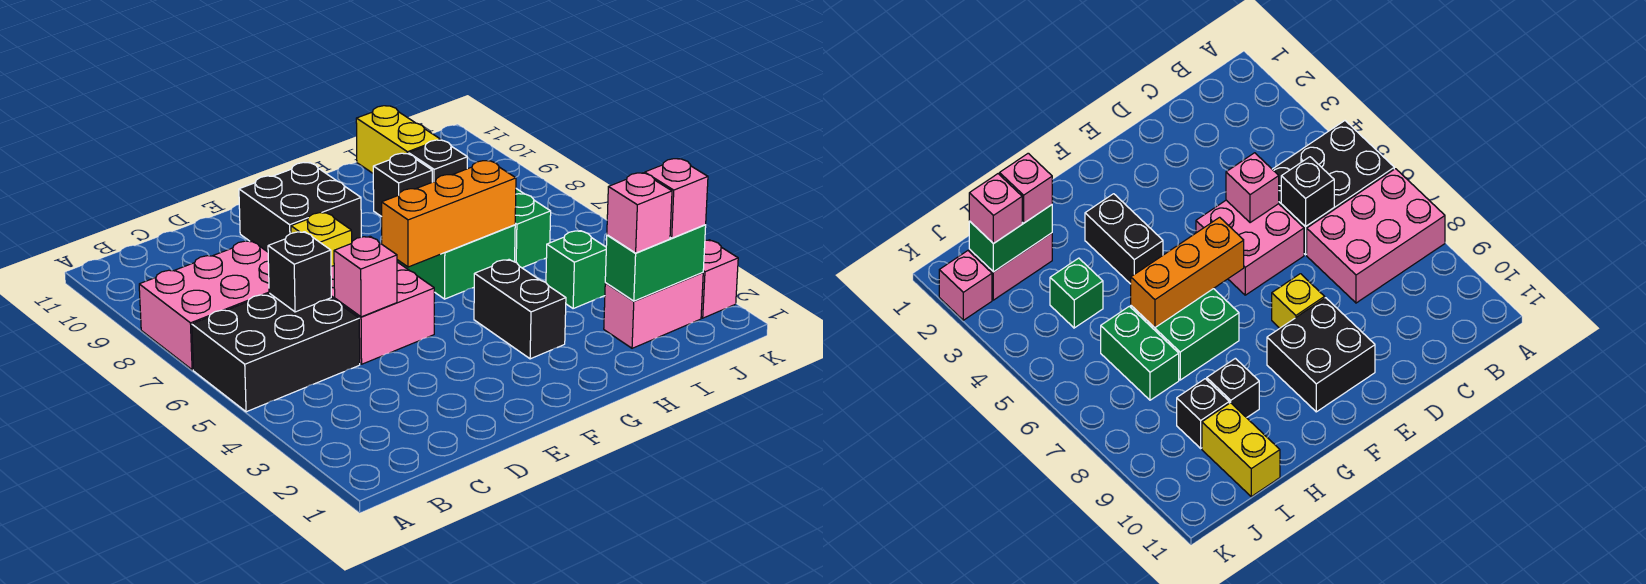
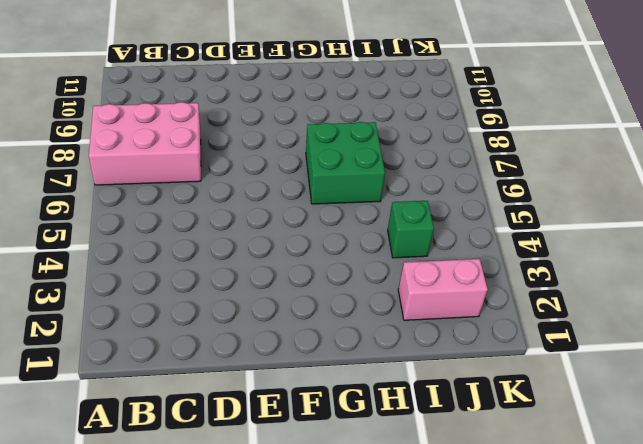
none -> black brick A5:C6 level 1
none -> pink brick D5:E6 level 1
none -> yellow brick E8 level 1

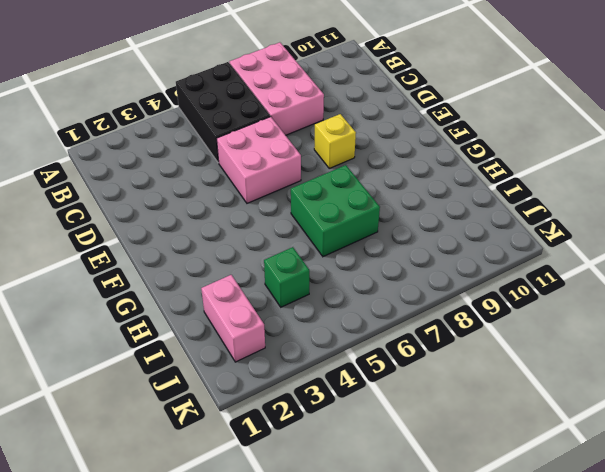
none -> black brick E9:F10 level 1
none -> black brick G3:G4 level 1
none -> black brick H9 level 1

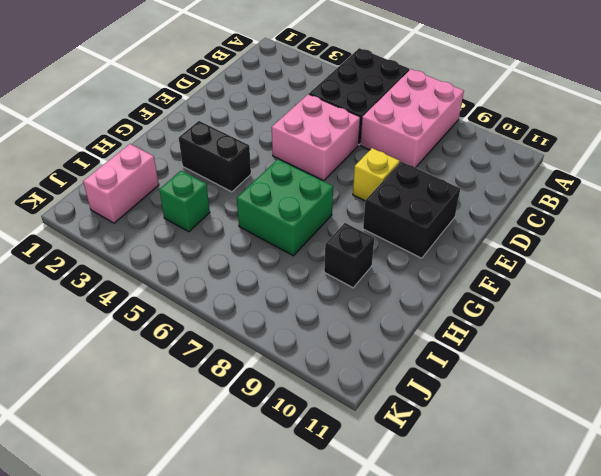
none -> green brick I6:I7 level 1
none -> black brick I9 level 1
none -> yellow brick I10:I11 level 1

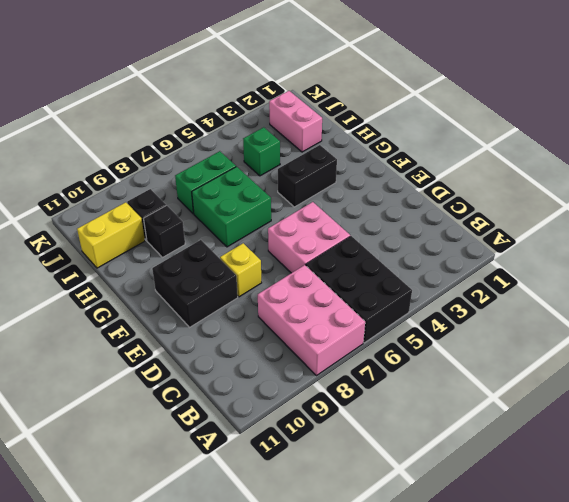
none -> pink brick K2 level 1
none -> black brick C6 level 2
none -> pink brick D5 level 2

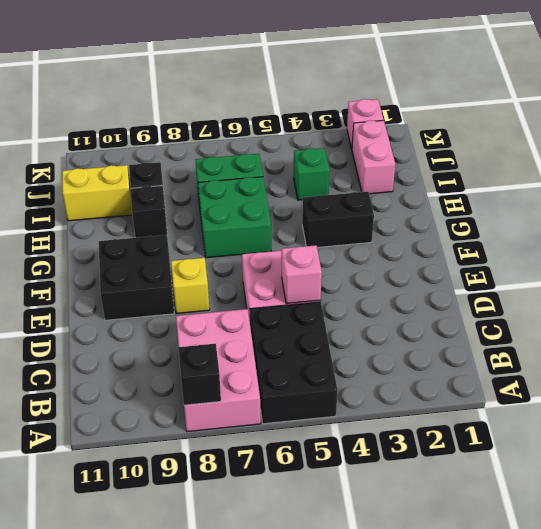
black brick A8 level 2 -> black brick C6 level 2
none -> orange brick F6:H6 level 2
none -> green brick I2:J2 level 2
none -> pink brick I2 level 3

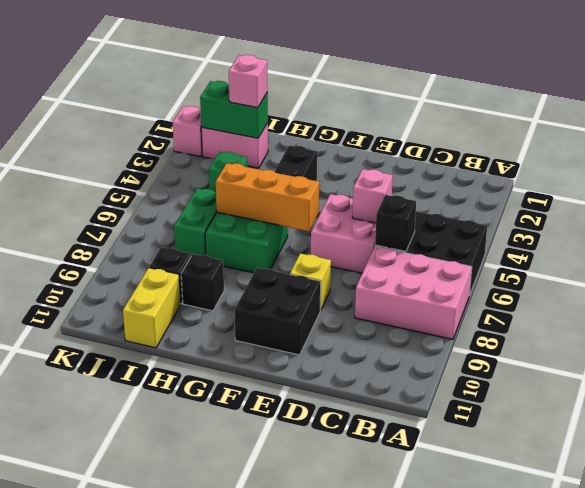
none -> pink brick J2 level 3

